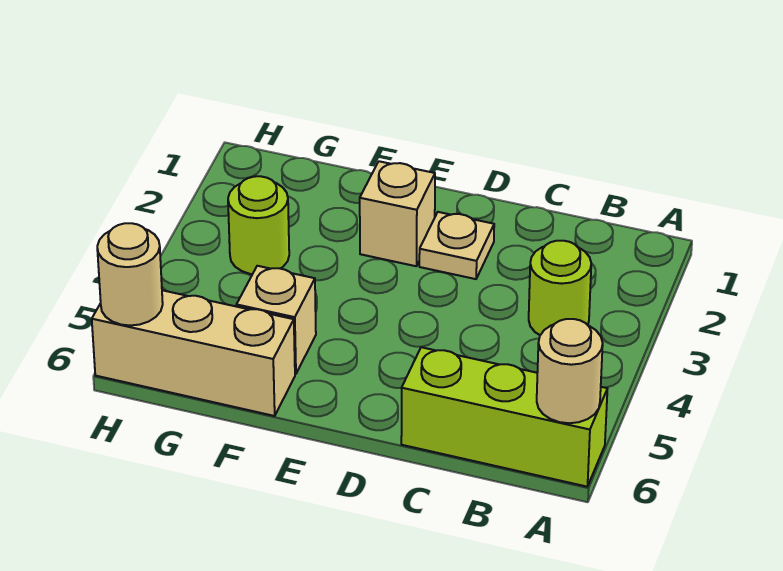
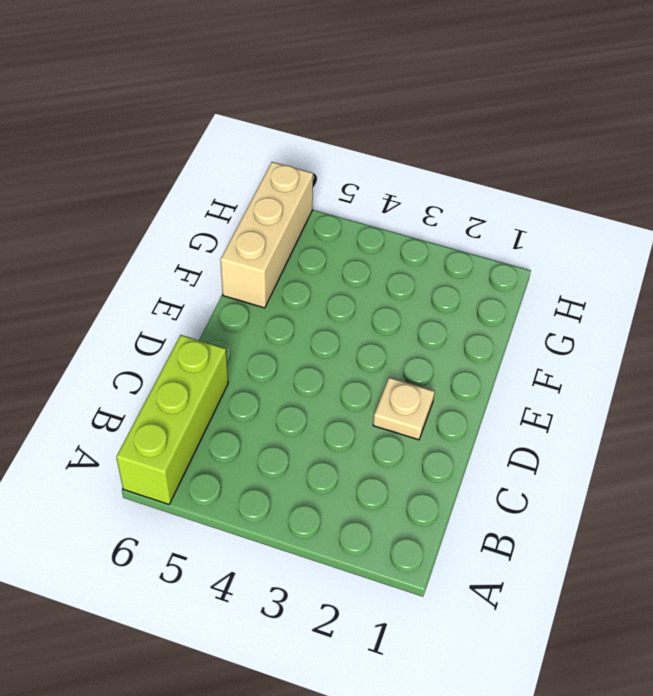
none -> lime round brick B3 level 1
none -> tan brick E2 level 1

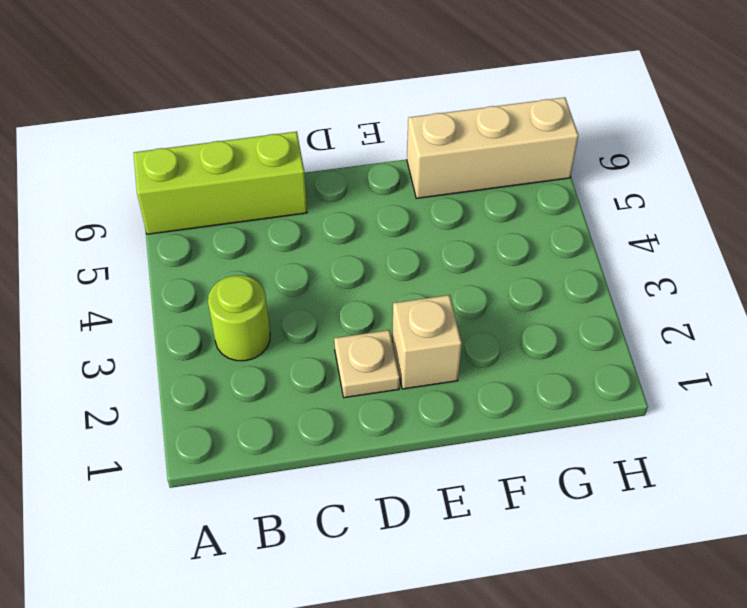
none -> tan brick F5 level 1
none -> lime round brick G3 level 1

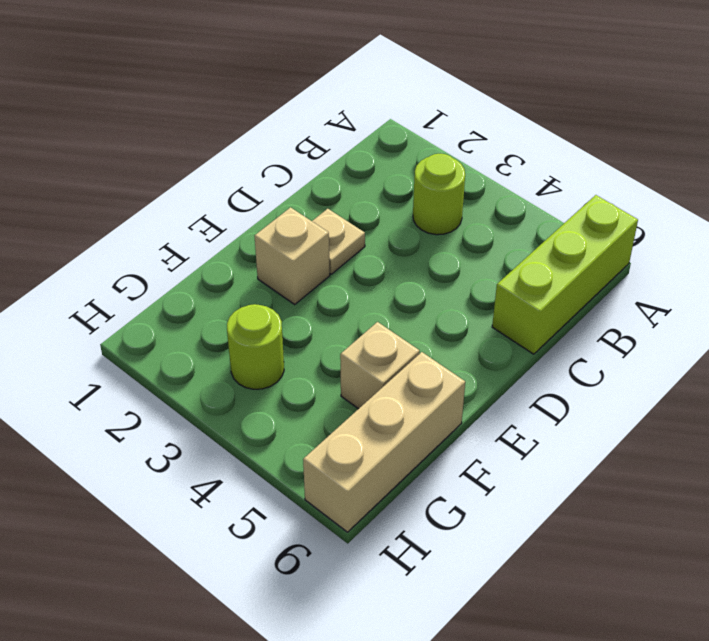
none -> tan round brick A6 level 2
none -> tan round brick H6 level 2

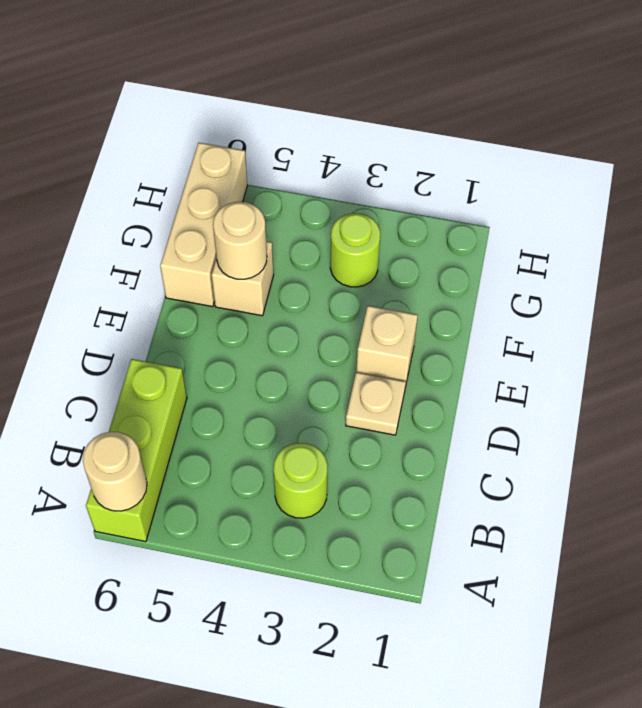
tan round brick F5 level 2 -> tan round brick H6 level 2

